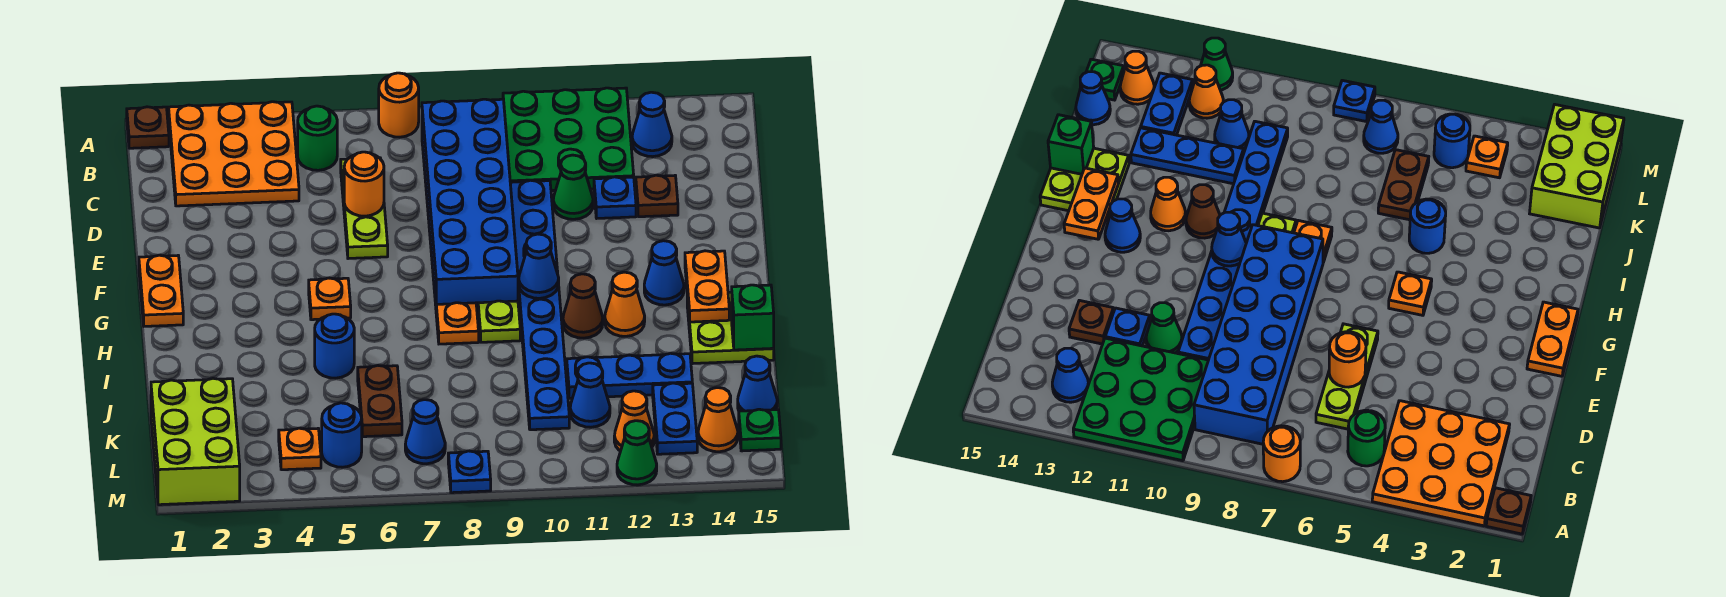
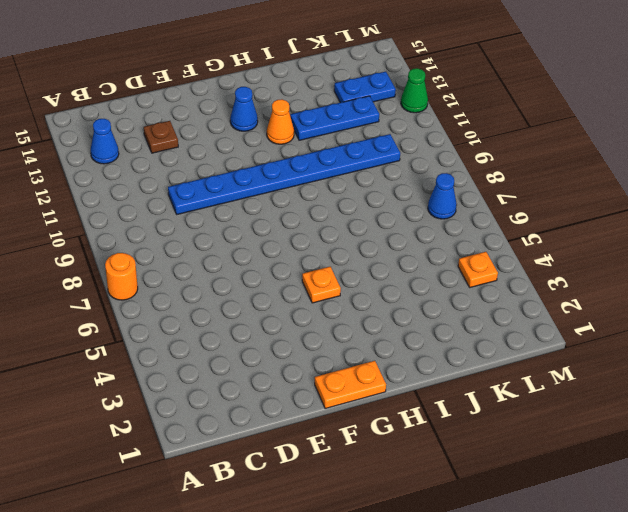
blue plate I12:K12 level 1 -> blue plate J11:J13 level 1
none -> brown plate A1 level 1
none -> orange plate A2:C4 level 1
none -> green plate A10:C12 level 1
none -> green round brick B5 level 1

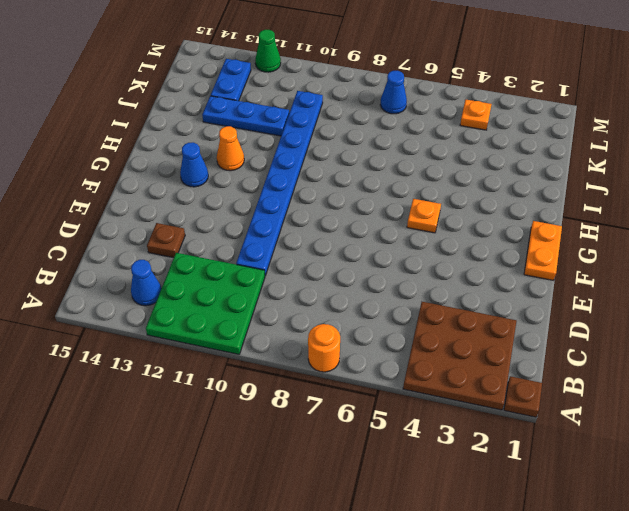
brown plate A2:C4 level 1 -> orange plate A2:C4 level 1
none -> green round brick B5 level 1
none -> blue brick B8:G9 level 1
none -> lime plate C6:E6 level 1
none -> green cone D11 level 1

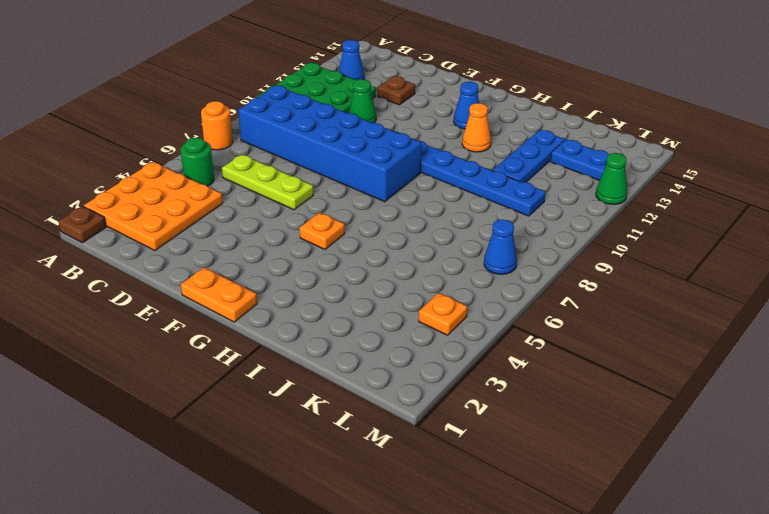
none -> blue plate D12 level 1
none -> orange plate H8 level 1
none -> lime plate H9 level 1
none -> brown cone H11 level 1

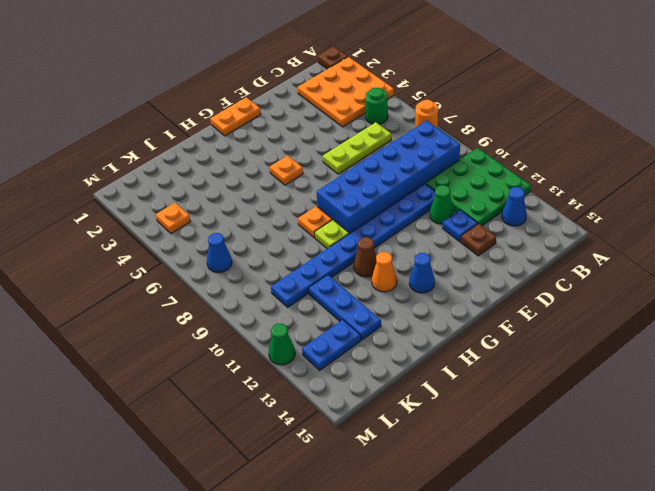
none -> lime plate H14:I15 level 1
none -> blue round brick I5 level 1
none -> brown plate J6:K6 level 1
none -> lime brick K1:M2 level 1

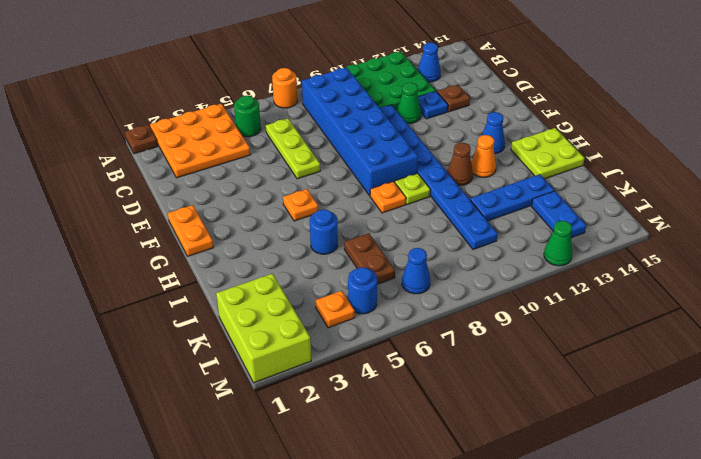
none -> blue cone K11 level 1
none -> blue cone K15 level 1
none -> orange cone L12 level 1
none -> orange cone L14 level 1

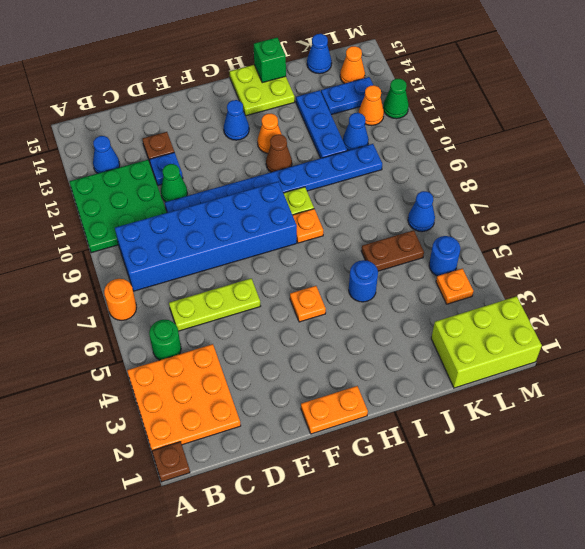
none -> green plate L15 level 1
none -> blue plate M8 level 1
none -> orange round brick D6 level 2
none -> blue cone G10 level 2

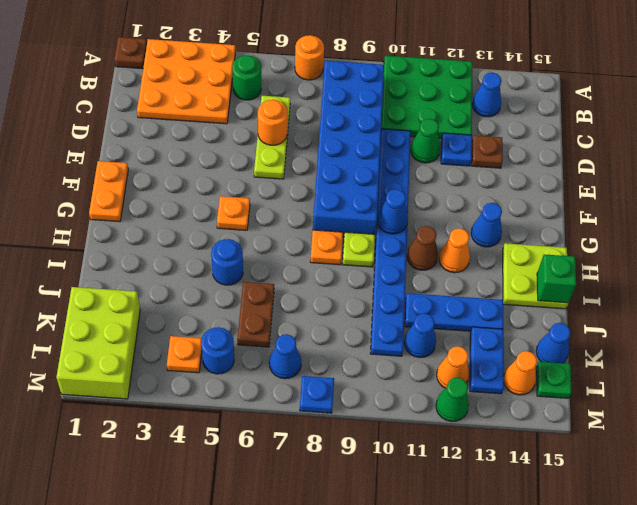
none -> orange plate G14:H14 level 2

